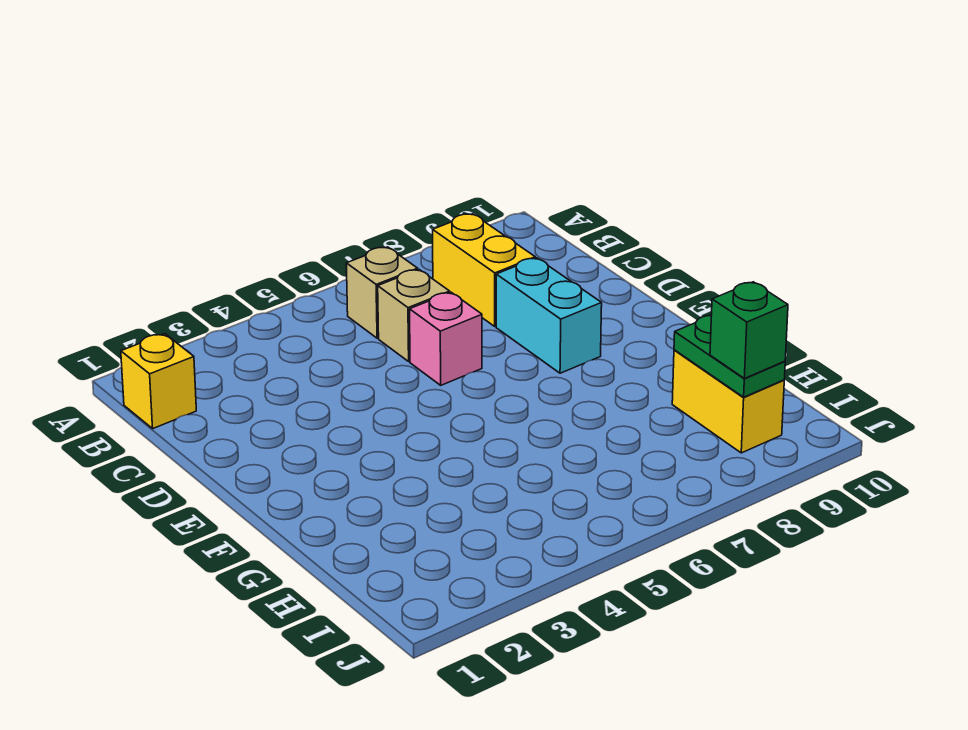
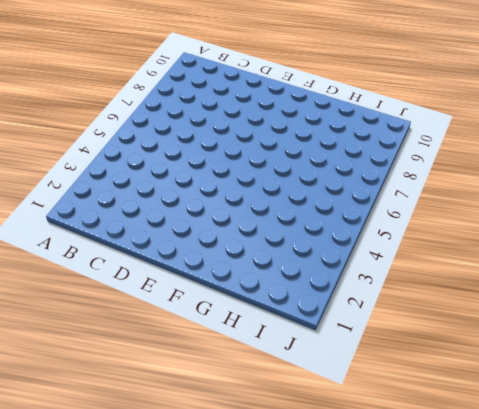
none -> yellow brick B1 level 1
none -> tan brick B6 level 1

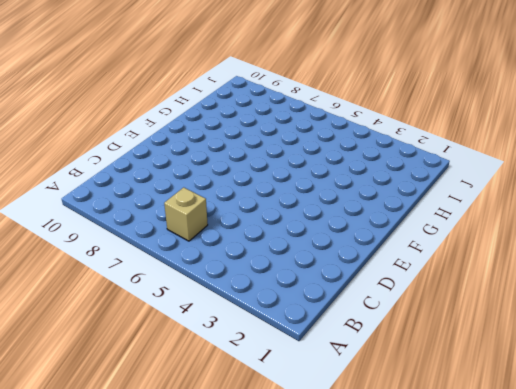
none -> yellow brick B1 level 1
none -> yellow brick B8:C8 level 1

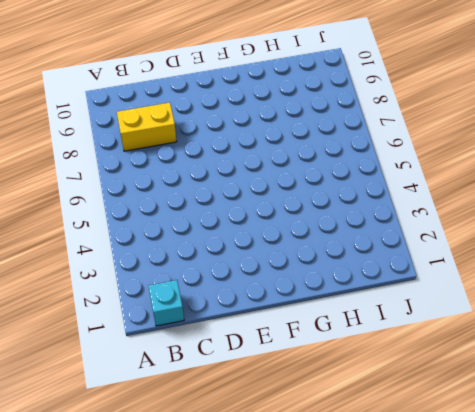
cyan brick B1 level 1 -> yellow brick B1 level 1
none -> tan brick B6 level 1
none -> tan brick C6 level 1

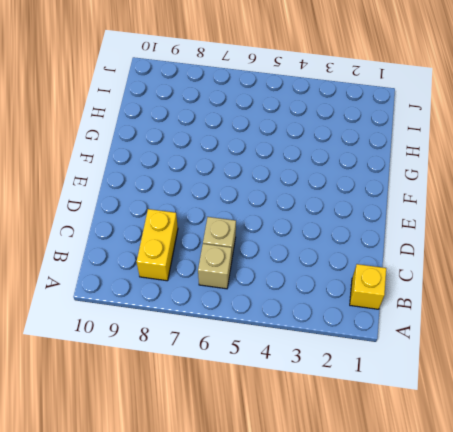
none -> pink brick D6 level 1
none -> cyan brick D8:E8 level 1

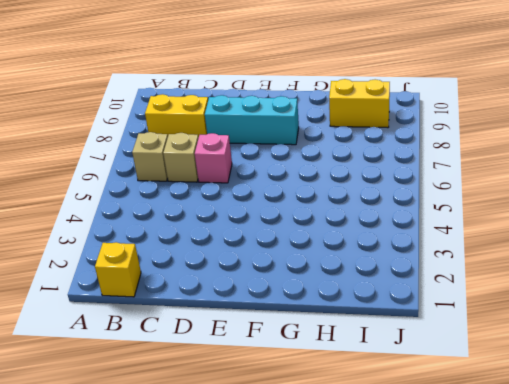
cyan brick D8:F8 level 1 -> cyan brick D8:E8 level 1
none -> green plate H9:I9 level 2
none -> green brick I9 level 3

